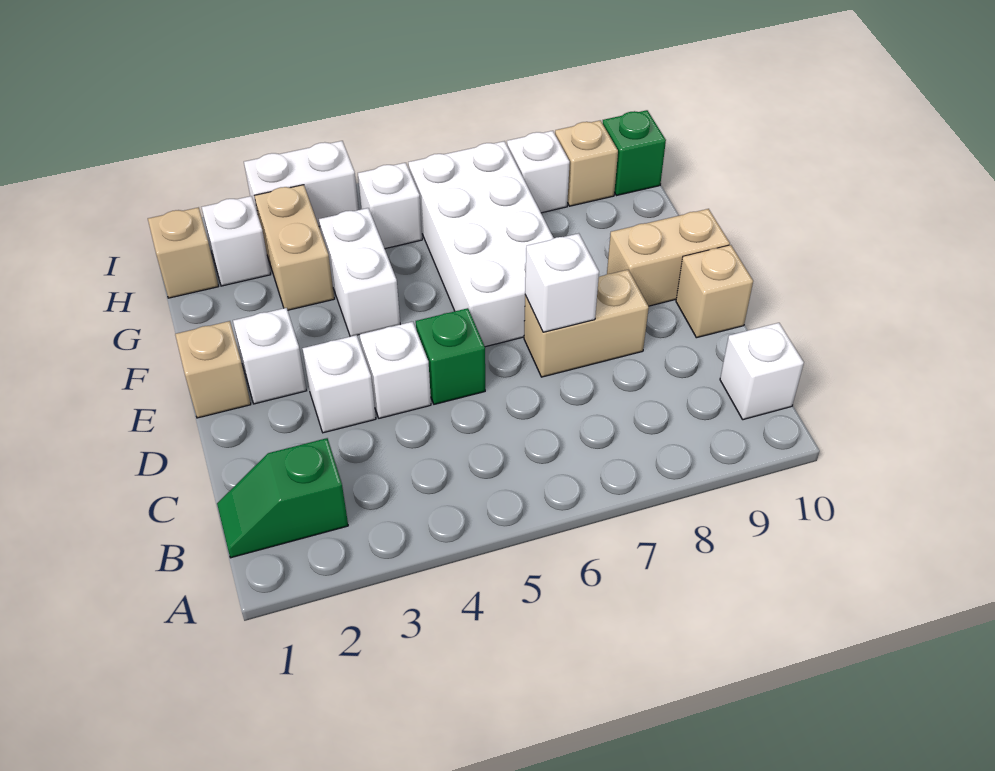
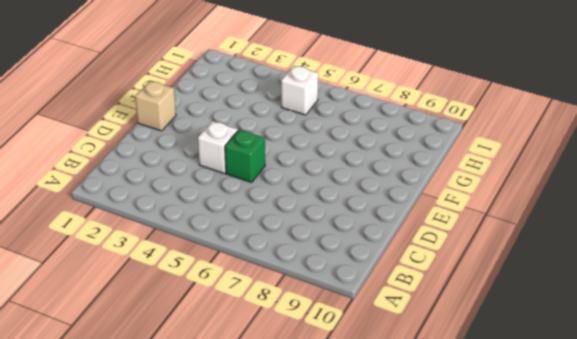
none -> green slope B1:B2 level 1 top 2
none -> white brick B10 level 1
none -> white brick D3 level 1

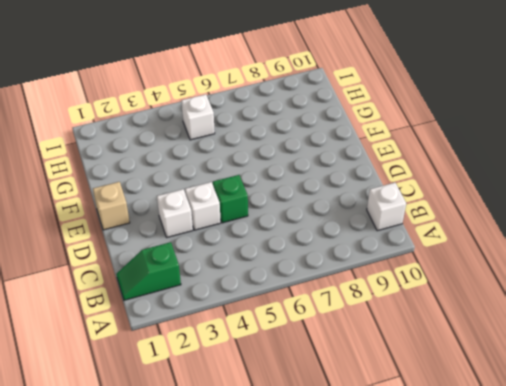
none -> tan brick D7:D8 level 1
none -> tan brick D10 level 1
none -> white brick E2 level 1

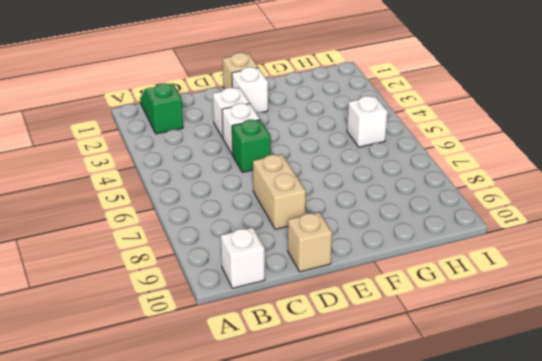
none -> white brick E6:H7 level 1
none -> tan brick E9:E10 level 1
none -> white brick F4:G4 level 1

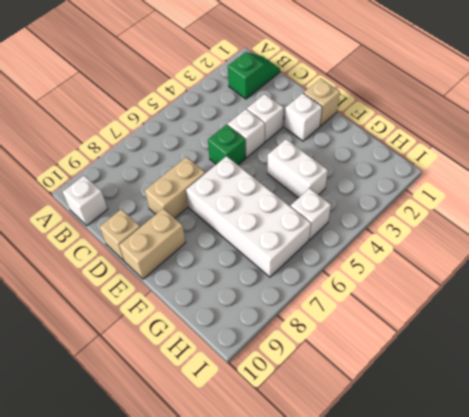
none -> tan brick G3:H3 level 1
none -> tan brick H1 level 1
none -> white brick H2 level 1

